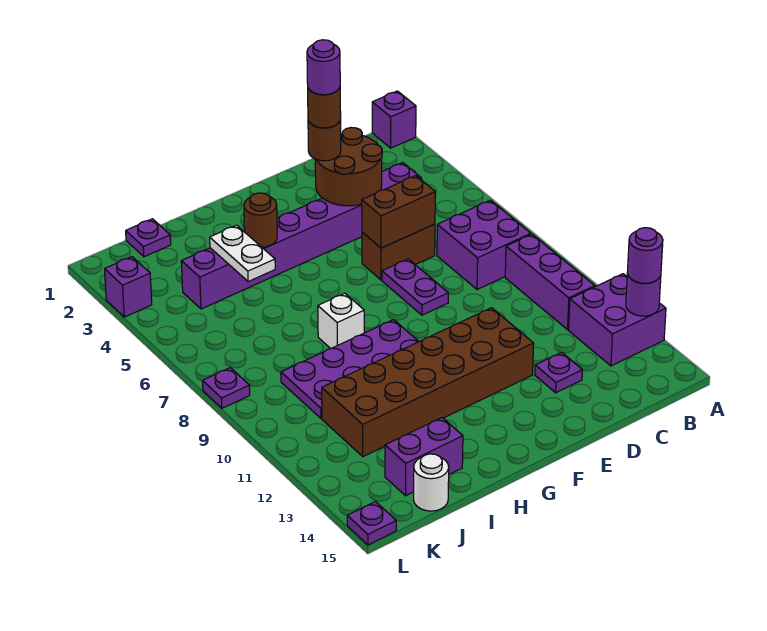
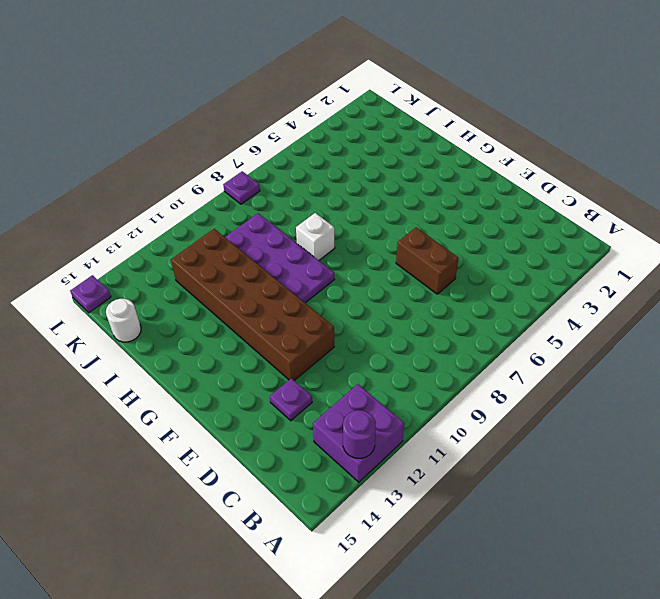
none -> purple brick A1 level 1
none -> purple brick B7:C8 level 1
none -> purple brick B9:B11 level 1

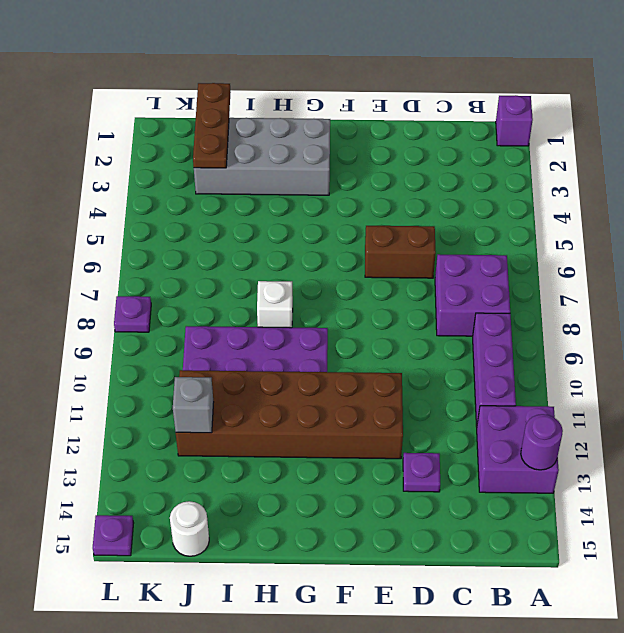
grey brick G2:J3 level 1 -> none
brown plate J1:J3 level 2 -> none
grey brick J12 level 2 -> none
none -> purple brick C4:J4 level 1
none -> purple plate E7:E8 level 1
none -> purple brick I14:J14 level 1

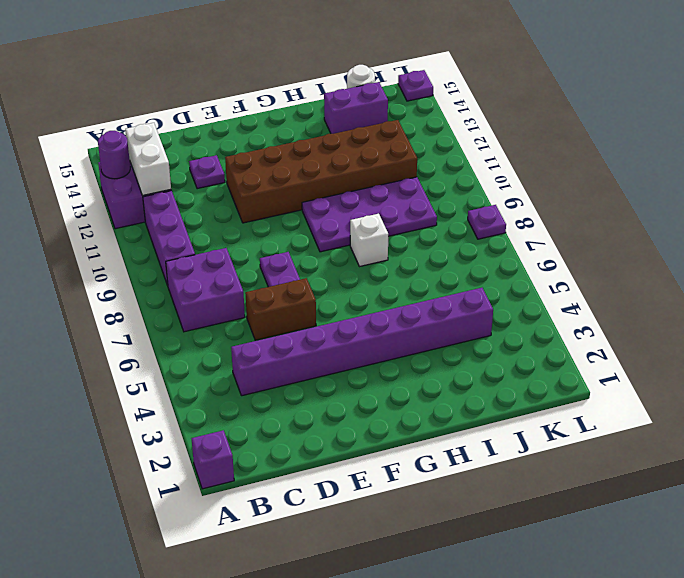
white brick B12:B13 level 2 -> none
none -> purple plate J1 level 1
none -> purple brick L3 level 1
none -> brown round brick D3:E4 level 2

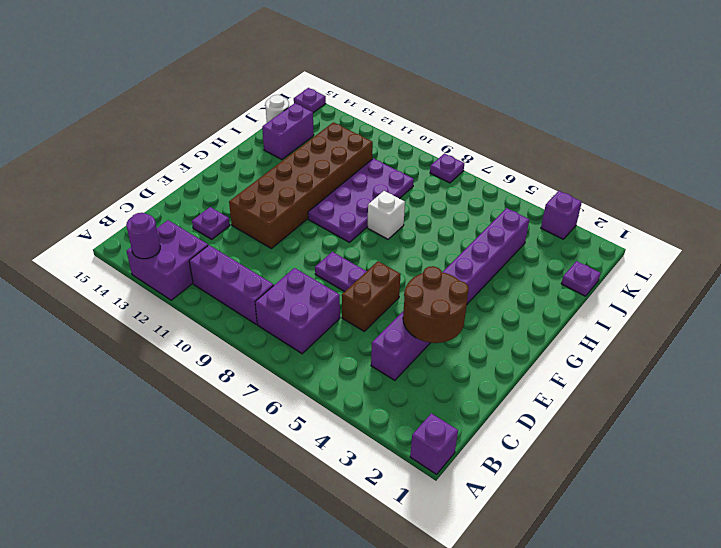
none -> brown brick D6:E6 level 2
none -> brown round brick H4 level 2
none -> white plate I4:I5 level 2

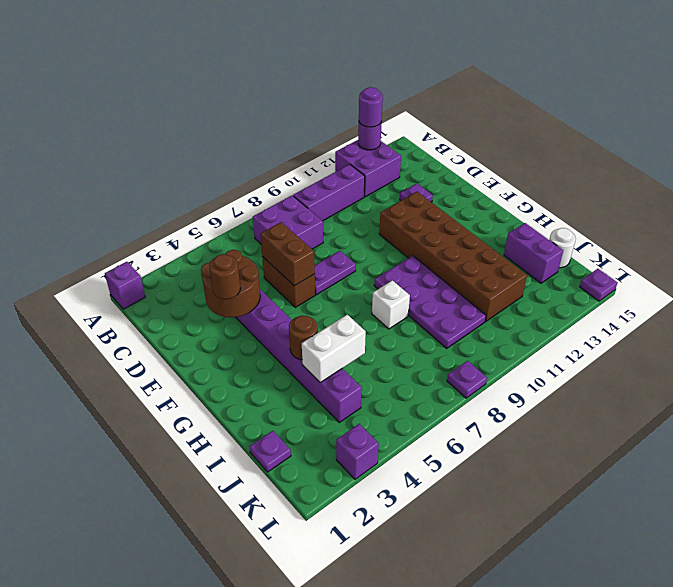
white brick I4:I5 level 2 -> white plate I4:I5 level 2
none -> brown round brick E3 level 4
none -> purple round brick E3 level 5

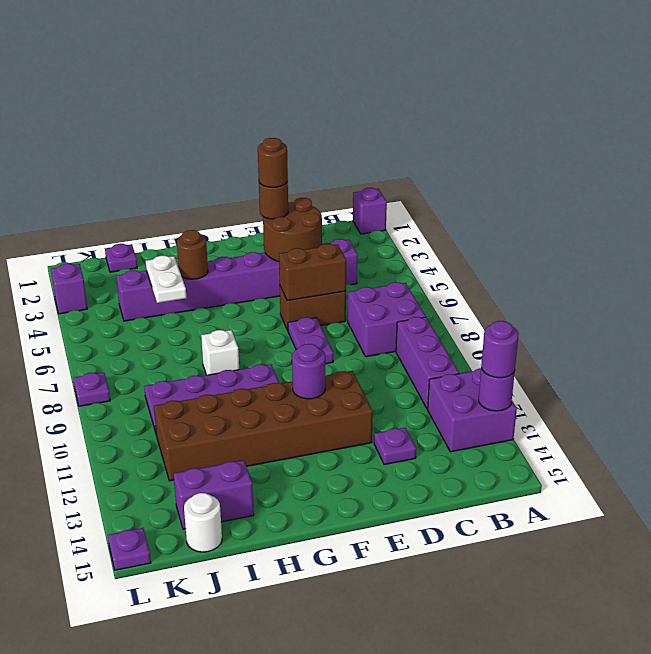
purple round brick F11 level 2 -> purple round brick E3 level 5

